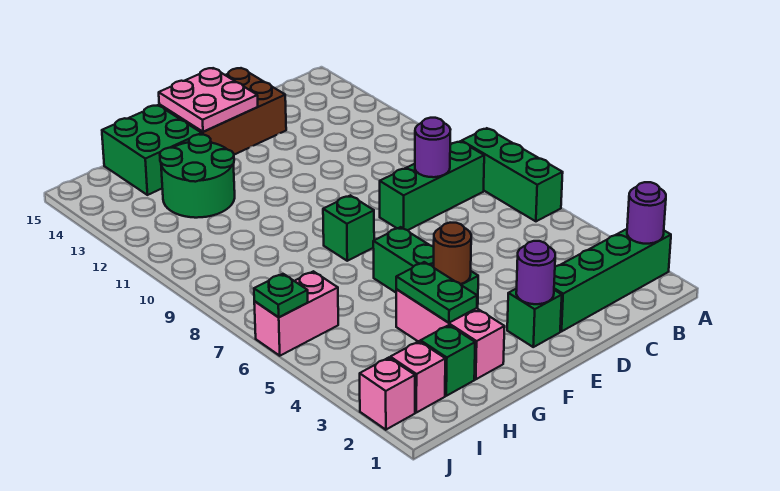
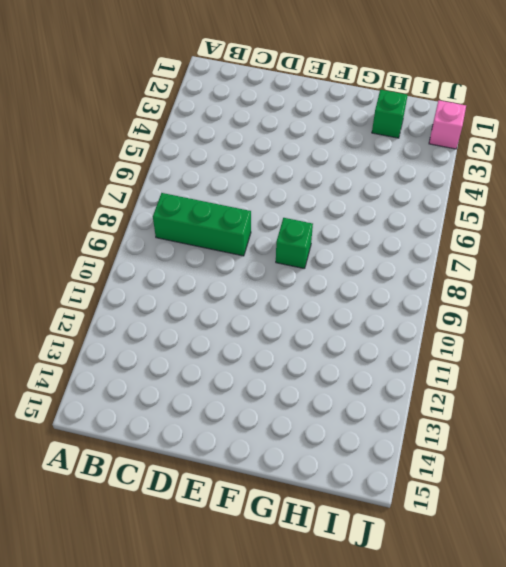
none -> green brick A2:D2 level 1
none -> green brick A6:A8 level 1
none -> brown brick D14:F15 level 1

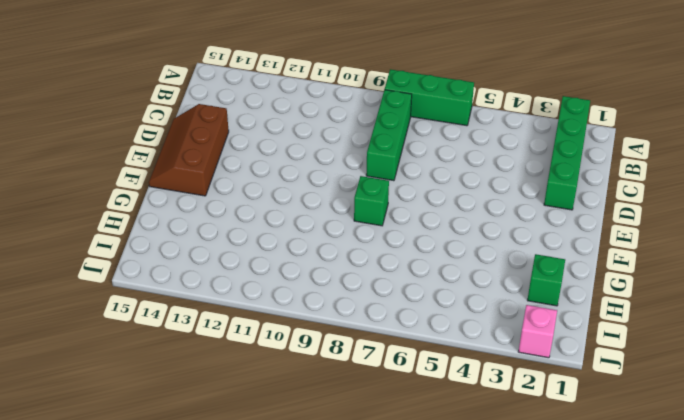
brown slope D14:F15 level 1 top 14 -> brown brick D14:F15 level 1
none -> green brick E2 level 1
none -> green brick F4:F6 level 1
none -> pink brick G2:G4 level 1

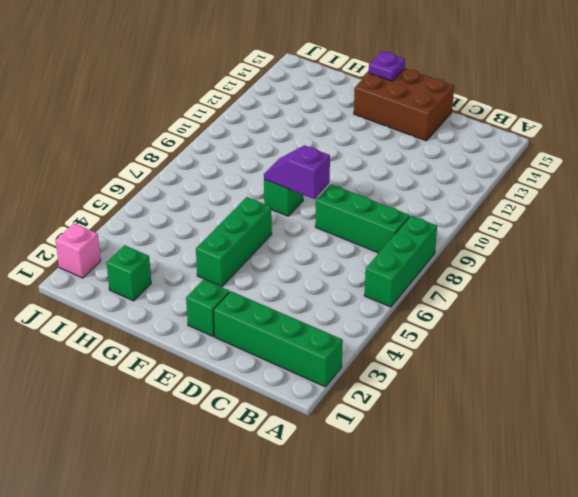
purple slope E8:F8 level 2 top E -> none
purple plate F15 level 2 -> pink plate E14:F15 level 2
none -> pink brick G2:G4 level 1
none -> green round brick G12:H13 level 1
none -> green brick G14:H15 level 1

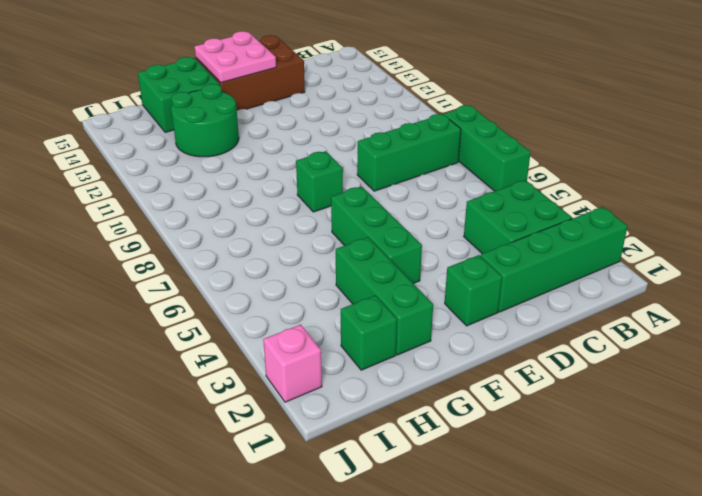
green brick B3:C4 level 1 -> none
green brick G2:G4 level 1 -> pink brick G2:G4 level 1
none -> pink brick I2 level 1
none -> pink brick I6:J6 level 1
none -> purple round brick A2 level 2

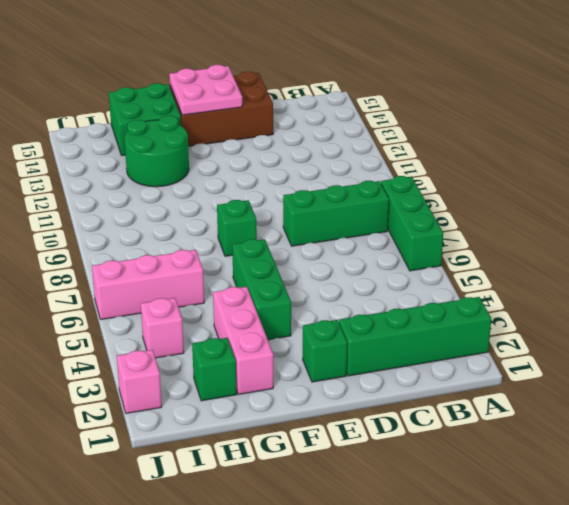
pink brick H6:J6 level 1 -> pink brick I6:J6 level 1
pink brick I4 level 1 -> pink brick I2 level 1
none -> purple round brick A2 level 2
none -> purple round brick C8 level 2
none -> purple round brick E2 level 2

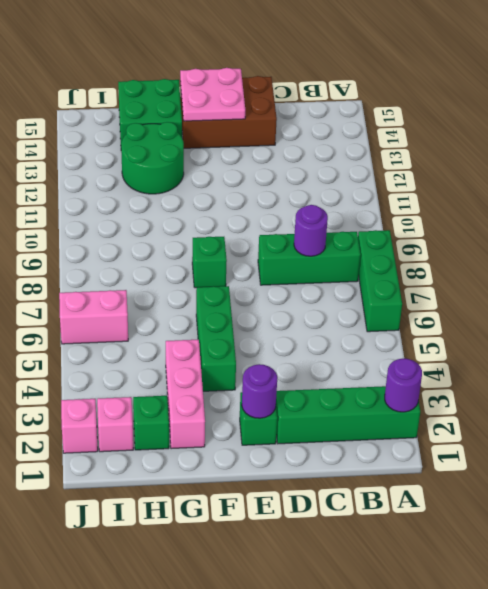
none -> brown round brick F4 level 2
none -> green plate G3:G4 level 2
none -> green plate J6 level 2

